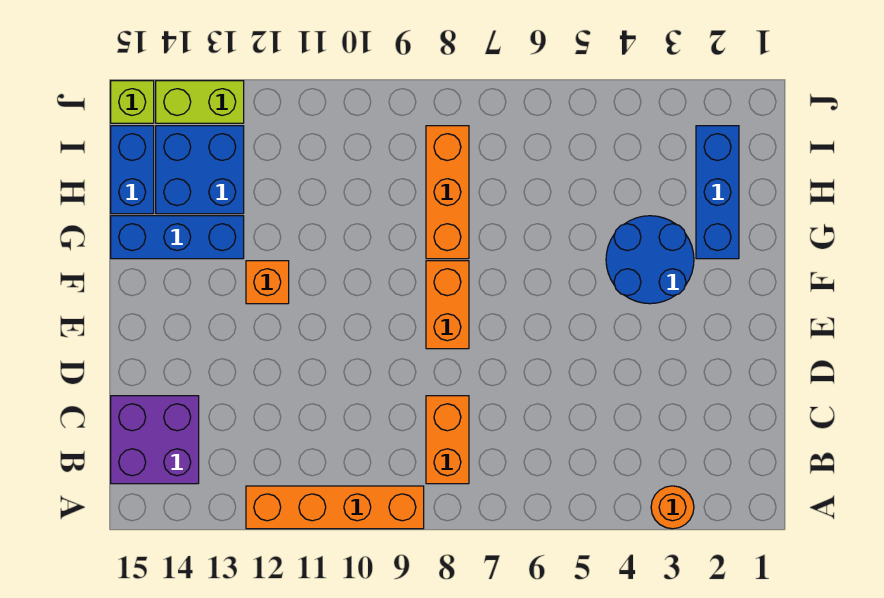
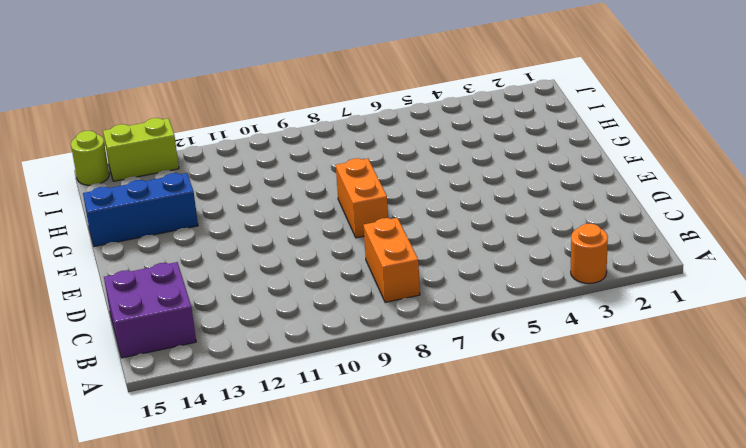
lime round brick J15 level 1 -> lime brick J15 level 1
none -> orange brick A9:A12 level 1
none -> blue round brick F3:G4 level 1
none -> orange brick F12 level 1

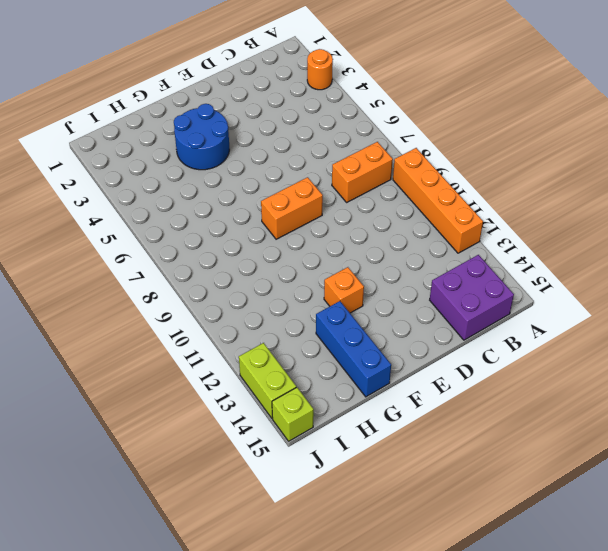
none -> blue brick G2:I2 level 1
none -> orange brick G8:I8 level 1
none -> blue brick H13:I14 level 1

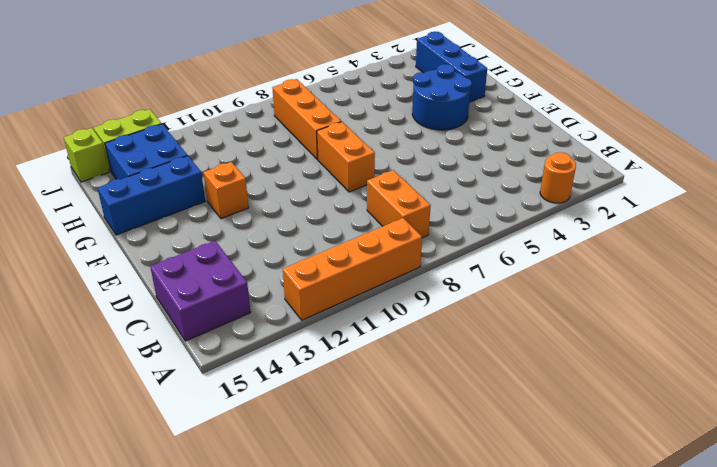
none -> blue brick H15:I15 level 1

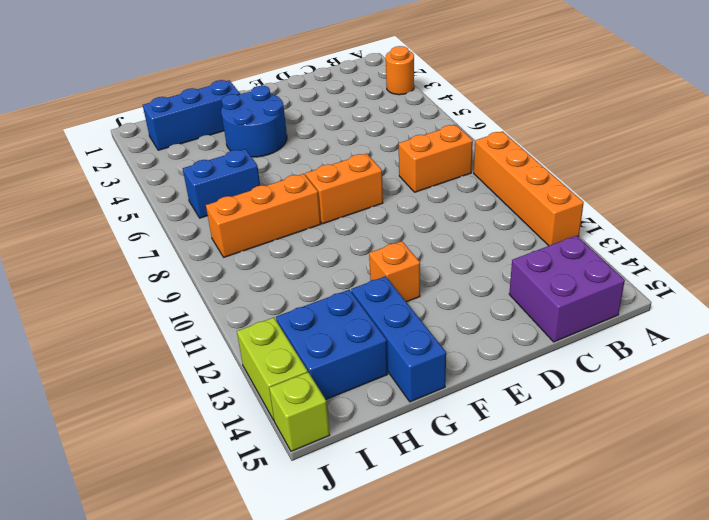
blue brick H6:I6 level 1 -> blue brick H15:I15 level 1

